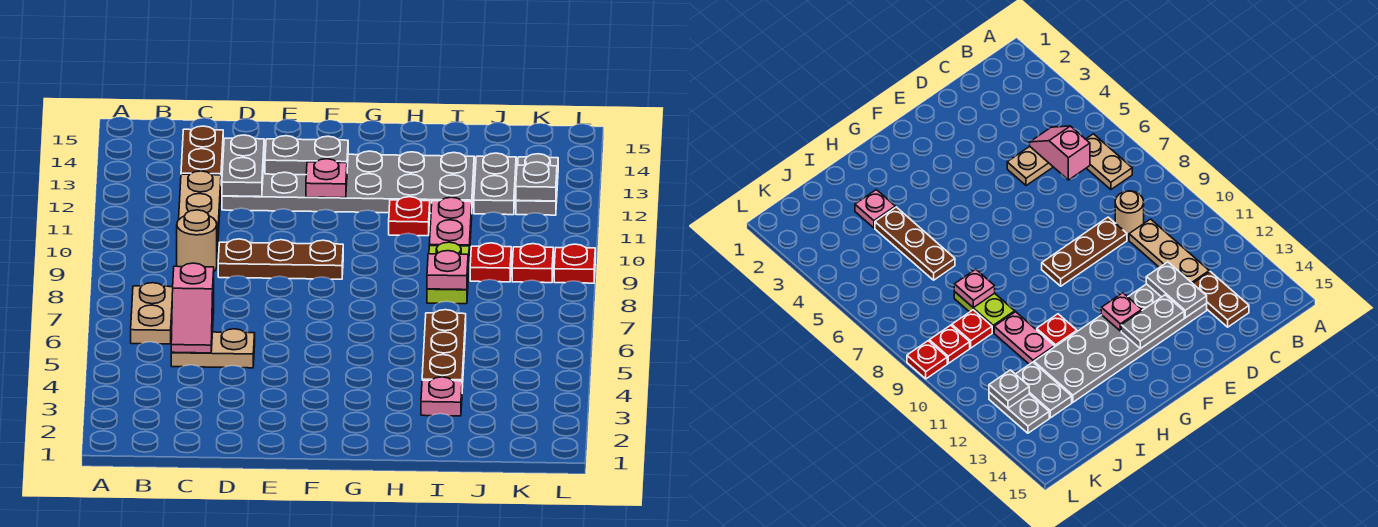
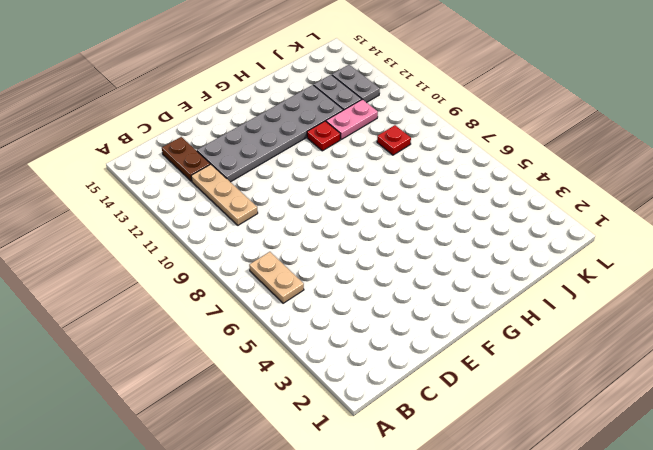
pink plate I11:J11 level 1 -> pink plate I10:I11 level 1
none -> tan plate C5:D5 level 1
none -> tan round brick C9 level 1
none -> brown plate D9:F9 level 1

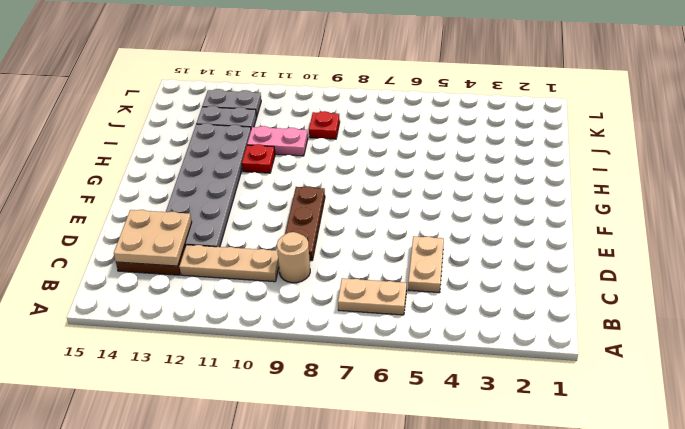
tan plate C13:D14 level 2 -> grey plate D12:D13 level 2
none -> pink plate I3 level 1
none -> brown plate I4:I6 level 1
none -> lime plate I8:I9 level 1

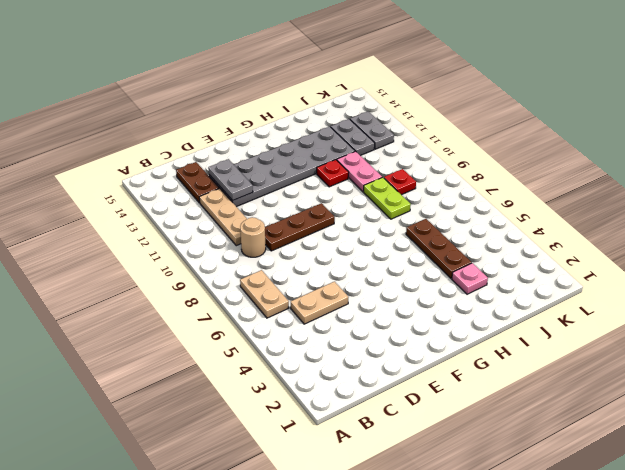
none -> red plate K9 level 1
none -> red plate L9 level 1
none -> pink slope C5:C6 level 2 top 6

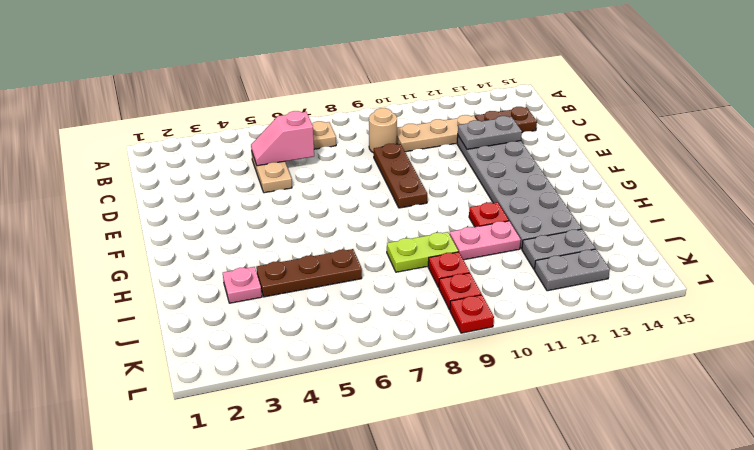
none -> grey plate E13:F13 level 2
none -> pink plate F12 level 2
none -> pink plate I8 level 2

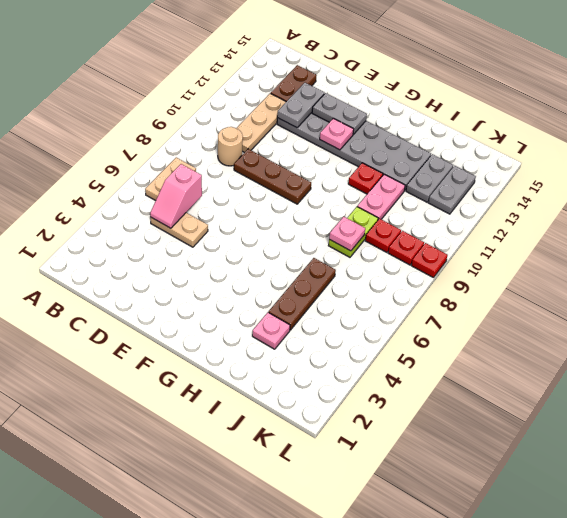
none -> grey plate K12 level 2

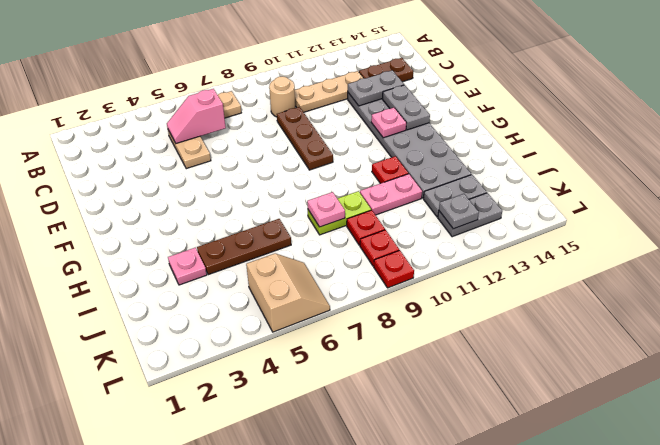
tan slope K5:L6 level 1 top 5 -> none

